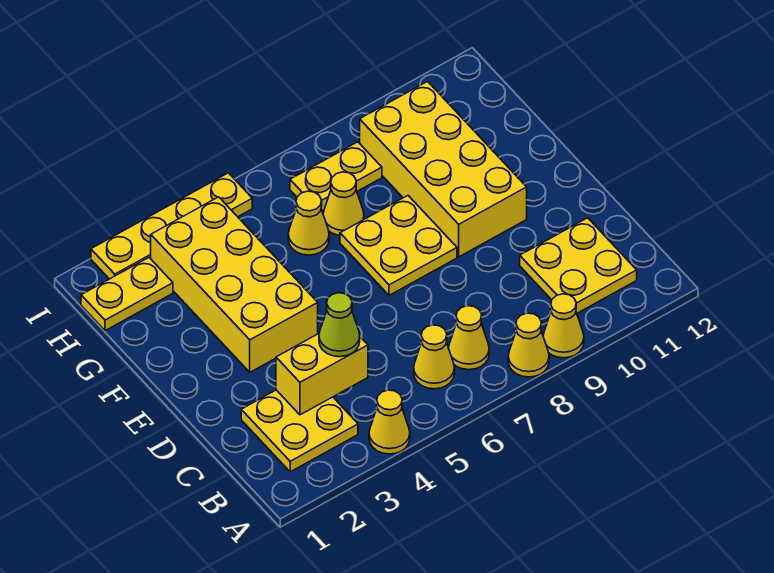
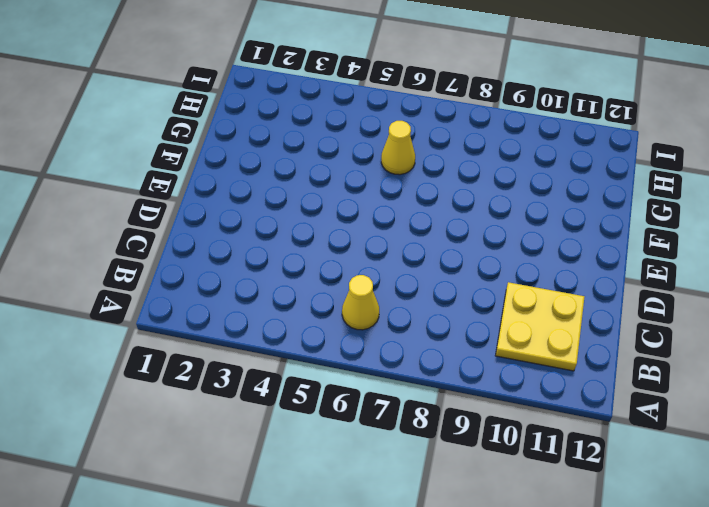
none -> yellow cone A4 level 1
none -> yellow cone A8 level 1
none -> yellow cone A9 level 1

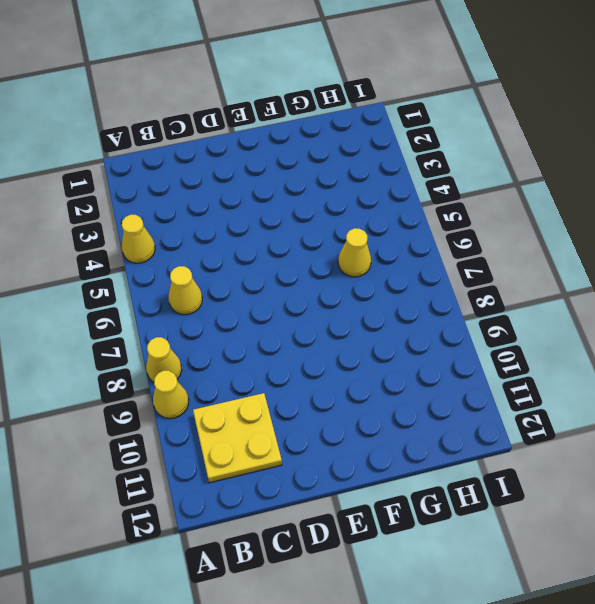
none -> yellow plate B2:C3 level 1
none -> yellow cone B7 level 1
none -> yellow brick E3:H4 level 1

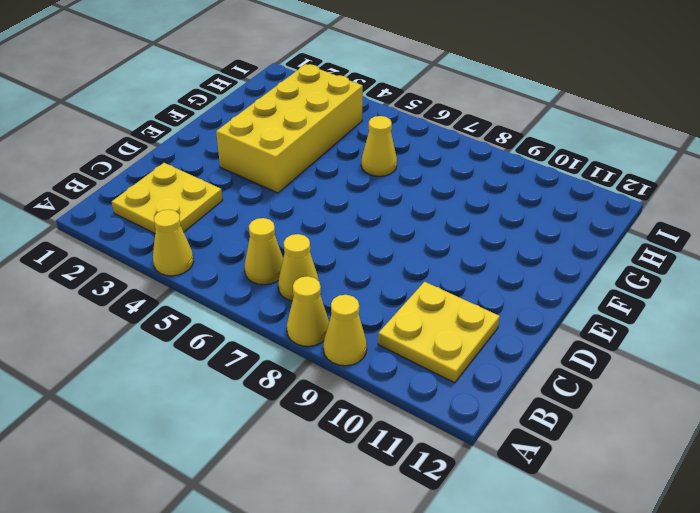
none -> yellow plate E7:F8 level 1
none -> yellow brick E9:H10 level 1
none -> yellow cone G7 level 1

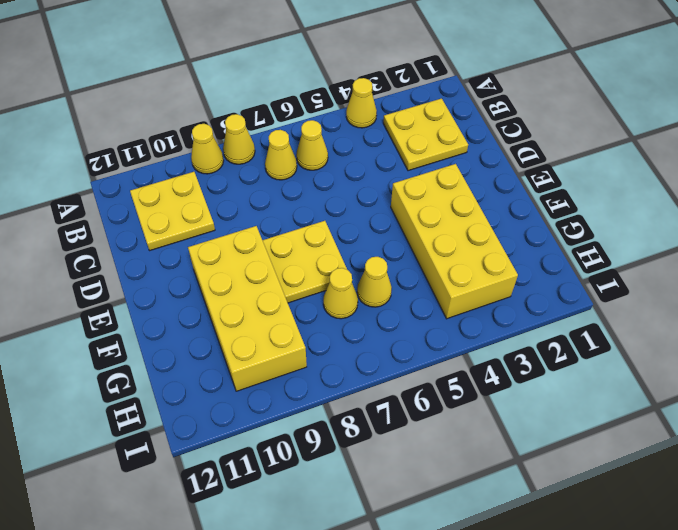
none -> yellow plate H1:H2 level 1
none -> yellow plate H7:H8 level 1
none -> yellow plate I2:I5 level 1

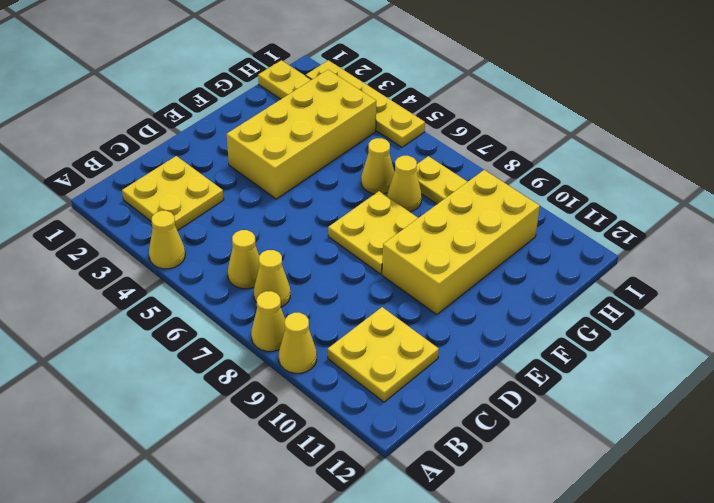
none -> yellow brick C3:C4 level 2
none -> lime cone C4 level 3

